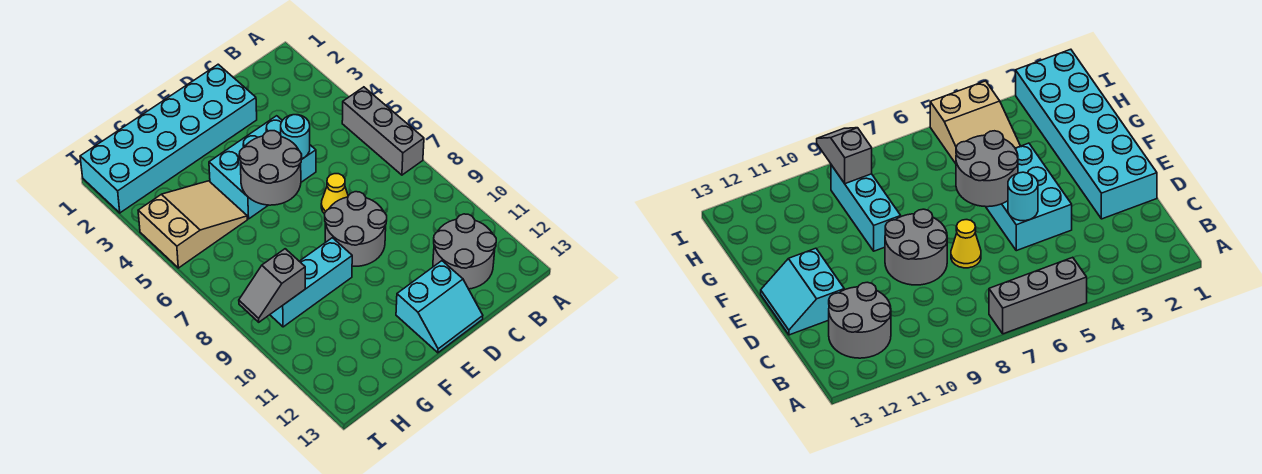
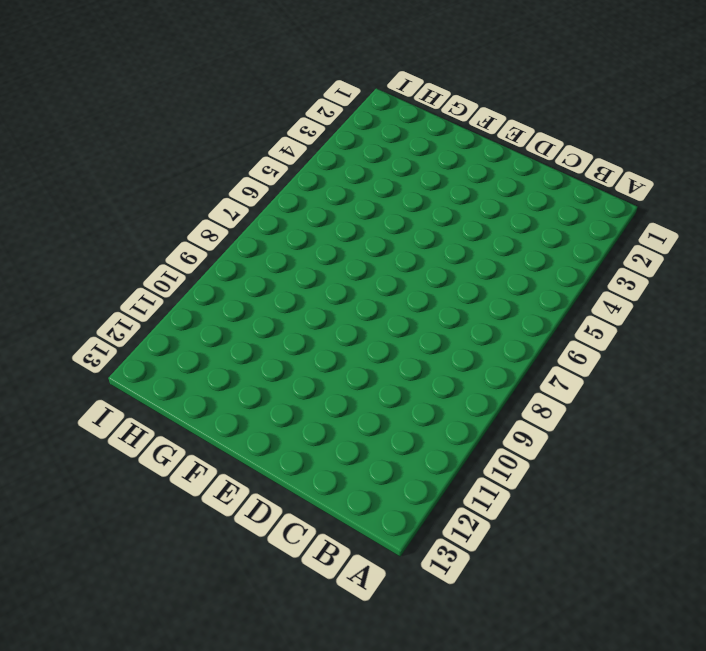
none -> grey brick A5:A7 level 1
none -> grey round brick B11:C12 level 1
none -> cyan brick D1:I2 level 1

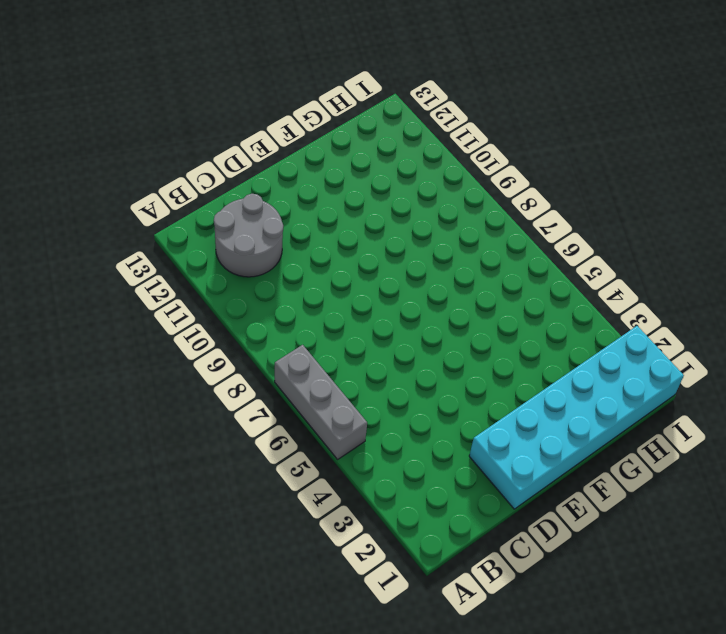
none -> cyan brick D4:F5 level 1
none -> yellow cone D7 level 1
none -> grey round brick D8:E9 level 1

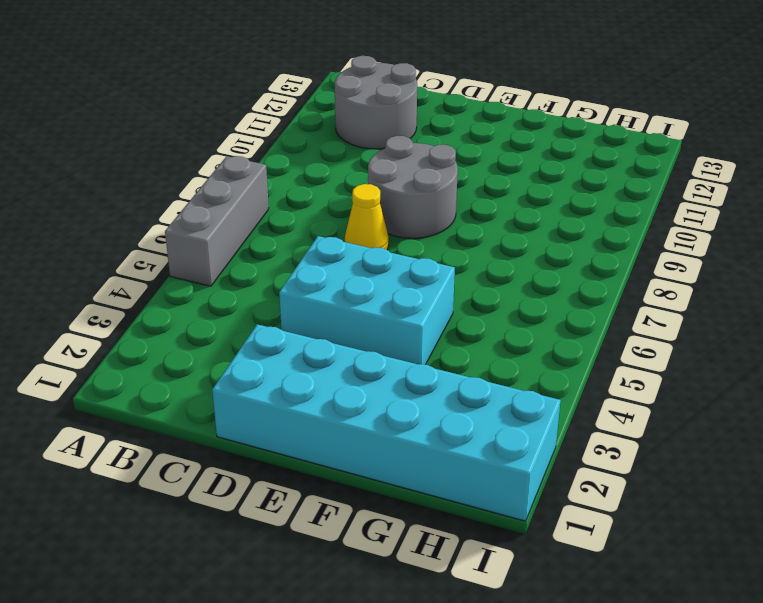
none -> cyan slope D12:E13 level 1 top 12
none -> cyan brick F9:H9 level 1
none -> tan slope G4:I5 level 1 top I

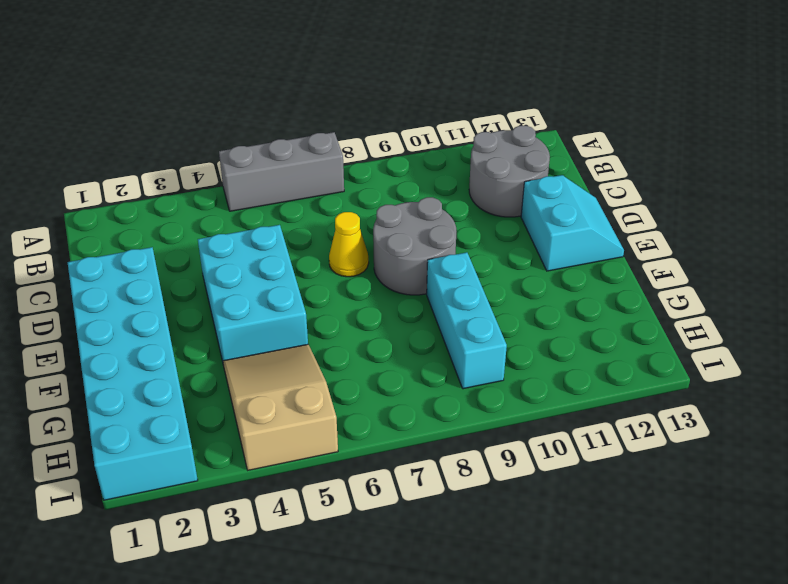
none -> cyan round brick D5 level 2
none -> grey round brick E5:F6 level 2
none -> grey slope H9:I9 level 2 top H

